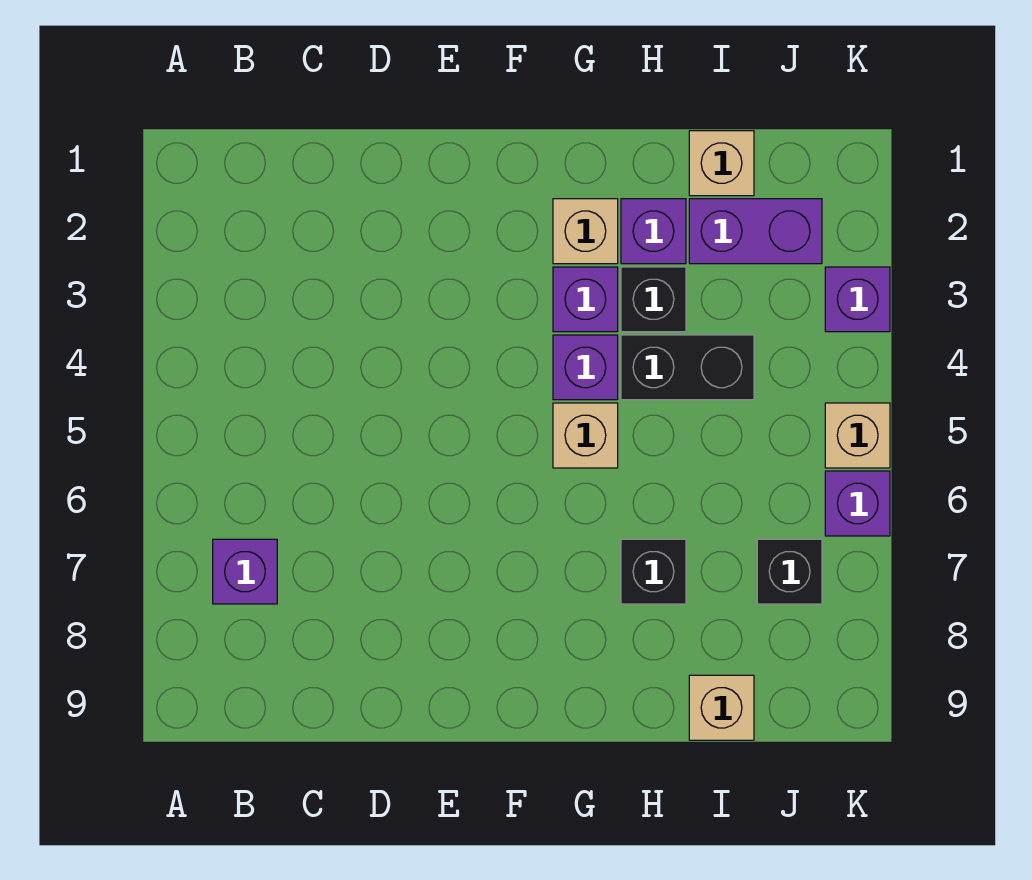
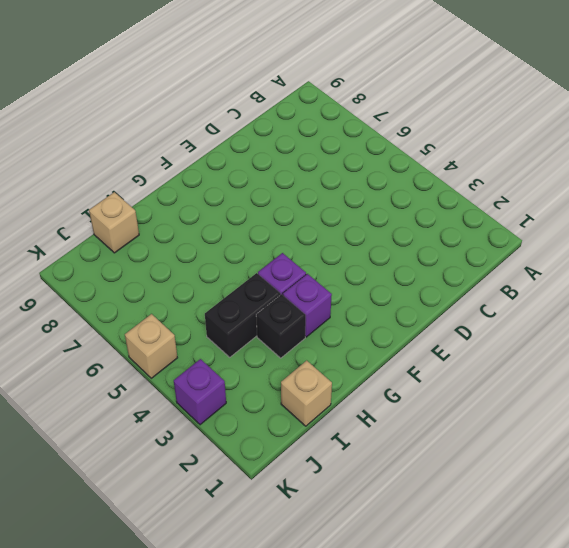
none -> purple brick B7 level 1
none -> tan brick G2 level 1
none -> tan brick G5 level 1

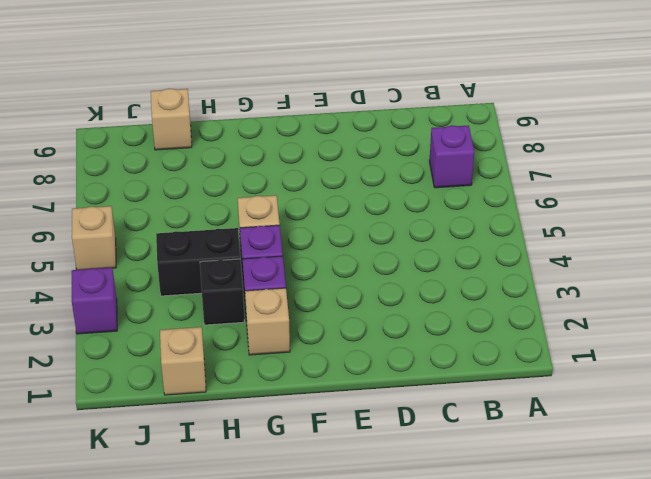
none -> purple brick H2 level 1
none -> black brick H7 level 1
none -> purple brick I2:J2 level 1

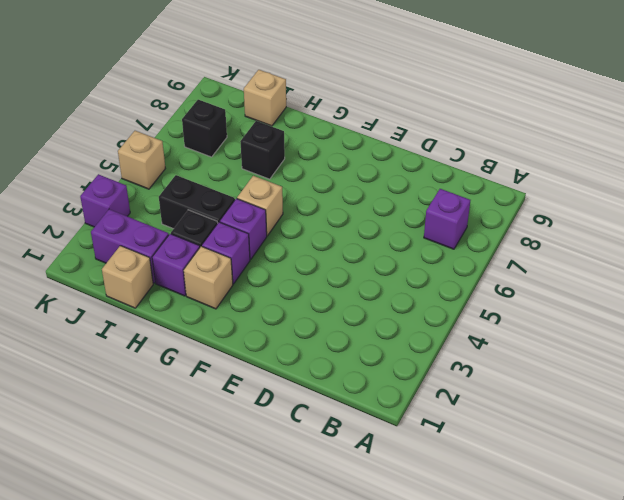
none -> purple brick K6 level 1

